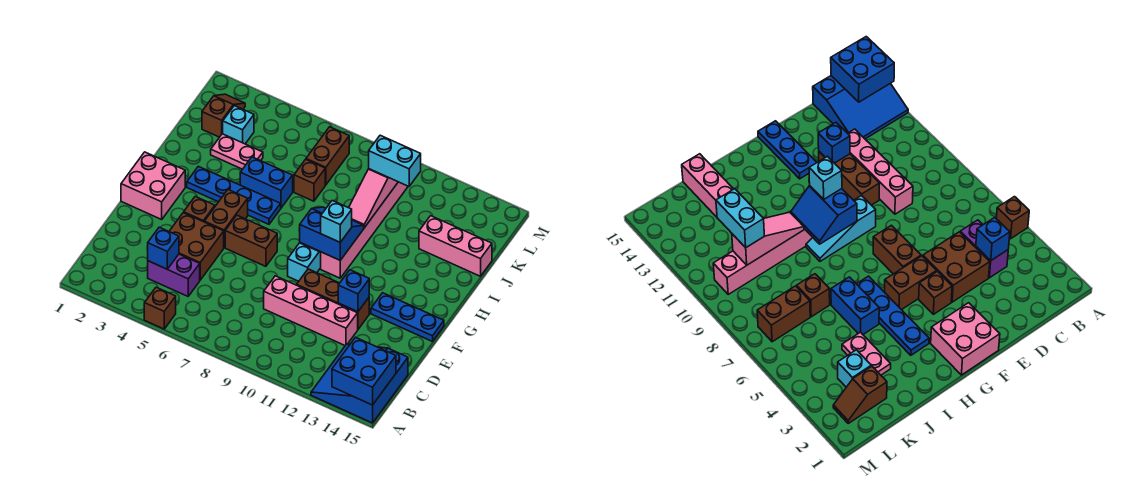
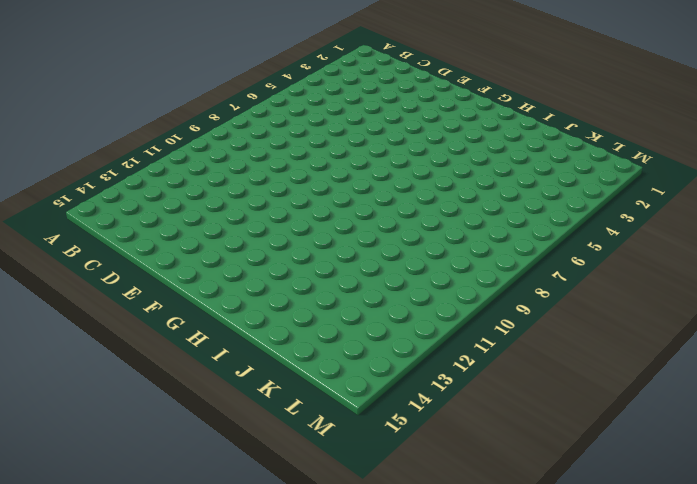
none -> brown brick A5 level 1
none -> blue slope A13:C15 level 1 top 15
none -> purple brick C4:C5 level 1

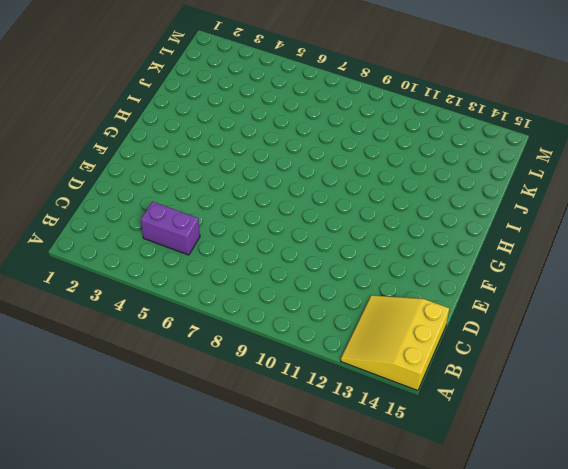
yellow slope A13:C15 level 1 top 15 -> blue slope A13:C15 level 1 top 15
none -> brown brick A5 level 1
none -> brown brick D4:E5 level 1
none -> pink brick D9:D12 level 1

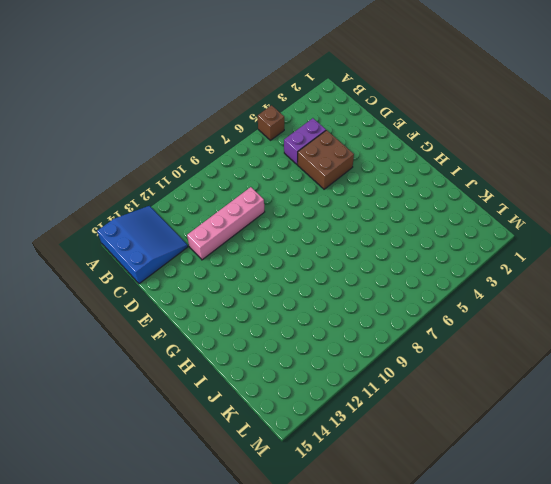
none -> brown brick E10:E12 level 1
none -> pink brick F1:G2 level 1
none -> brown brick F4 level 1

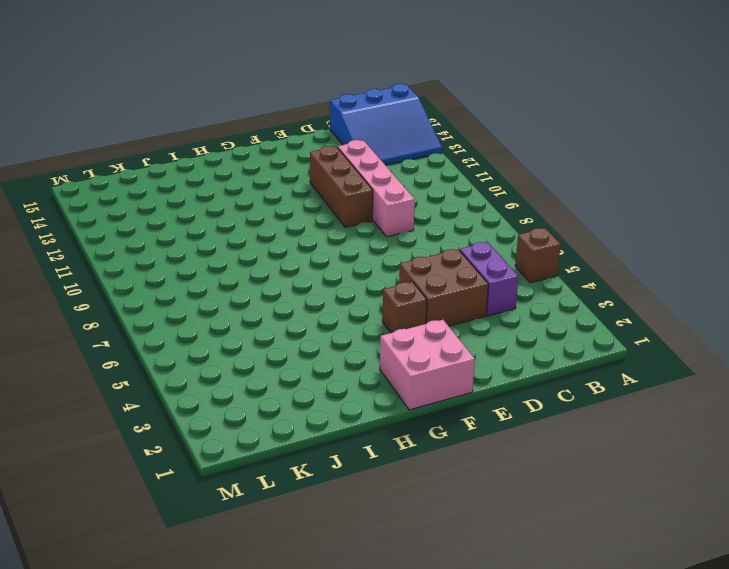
none -> brown brick F5:G5 level 1
none -> brown brick F6:F7 level 1
none -> cyan slope F9:H9 level 1 top F

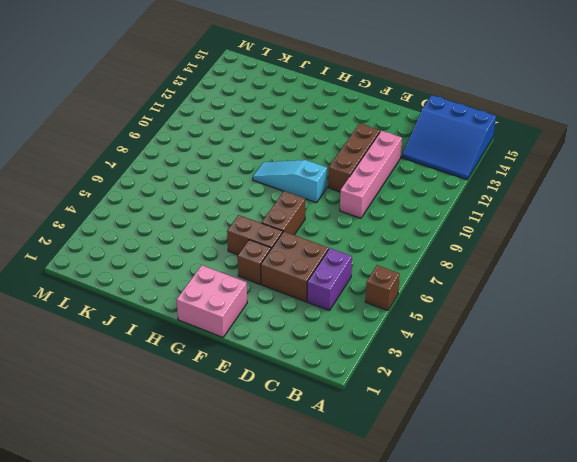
none -> blue plate F13:F15 level 1
none -> pink brick G10:L10 level 1
none -> blue plate H3:H6 level 1

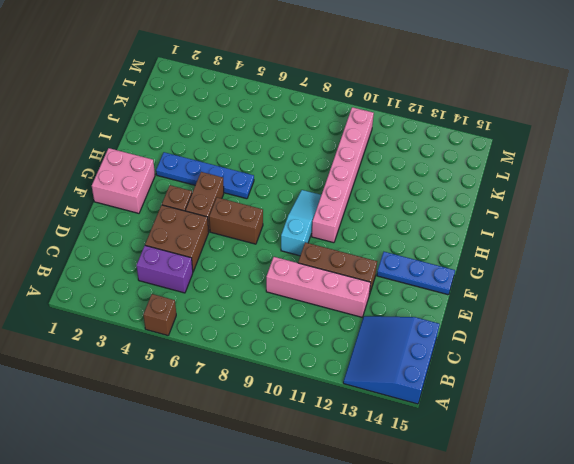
none -> blue brick I5:I6 level 1
none -> pink plate J3:J4 level 1
none -> brown brick J7 level 1

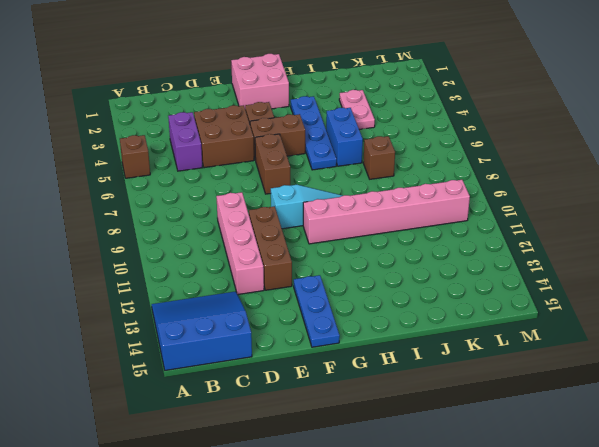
none -> pink brick J13:J15 level 1
none -> brown slope K2:L2 level 1 top K
none -> cyan brick K3 level 1

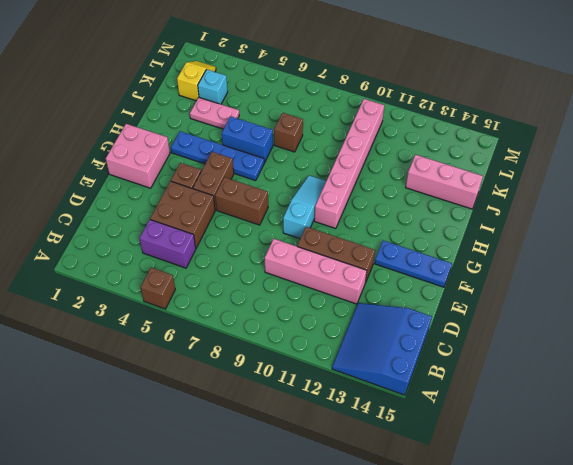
yellow slope K2:L2 level 1 top K -> brown slope K2:L2 level 1 top K
none -> brown brick K7:L7 level 1
none -> blue brick A14:B15 level 2
none -> blue brick C4 level 2

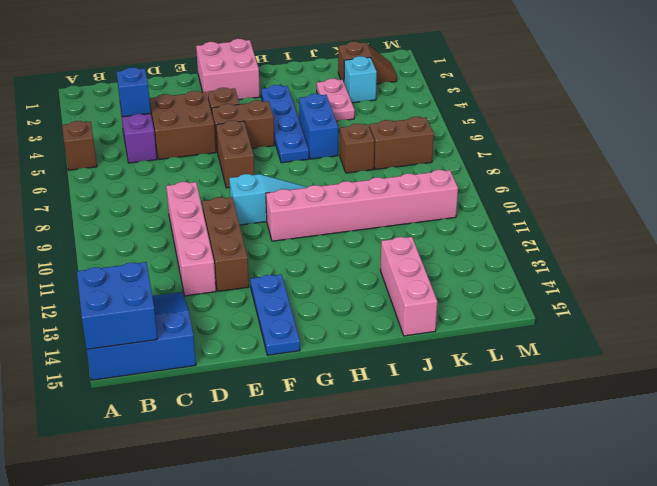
none -> blue brick E12 level 2
none -> blue slope G9:H10 level 2 top G
none -> pink slope I10:K10 level 2 top K

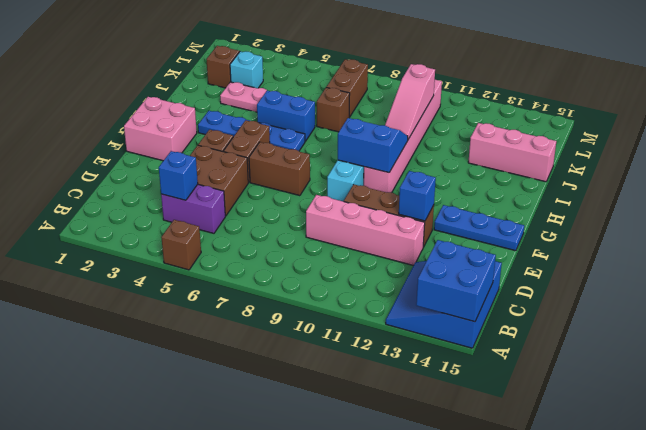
none -> cyan brick G10 level 3
none -> cyan brick K10:K11 level 3

